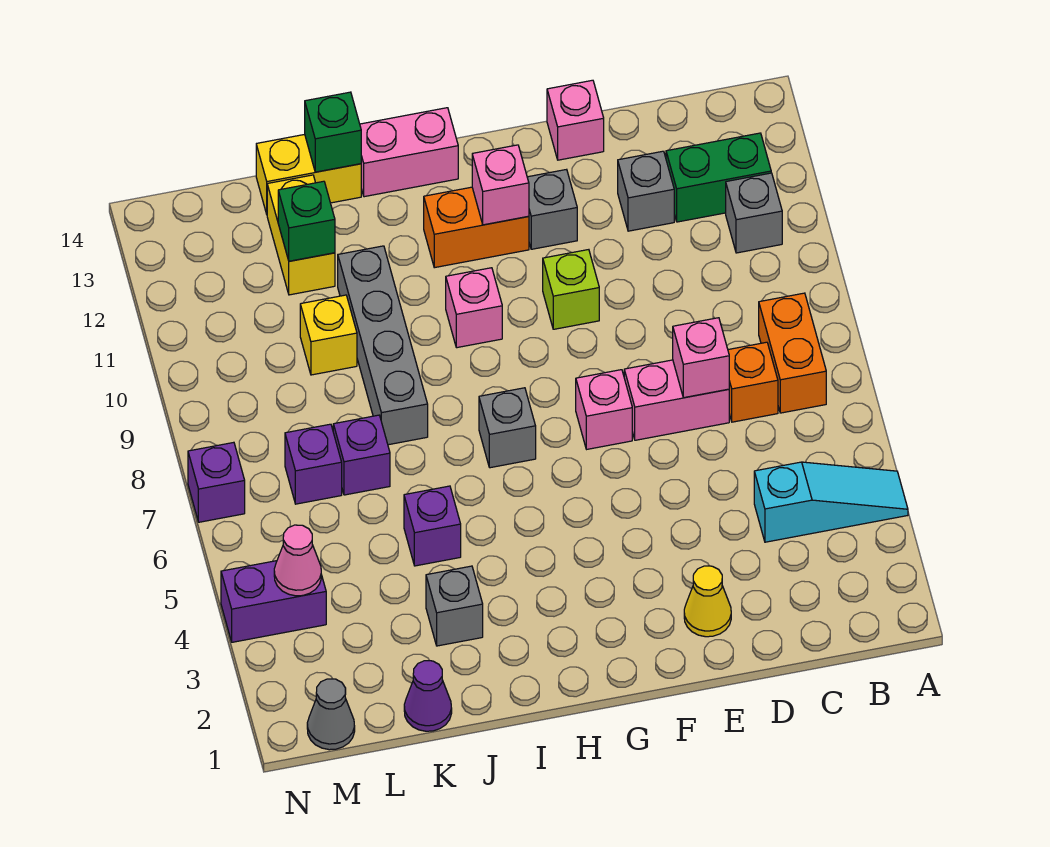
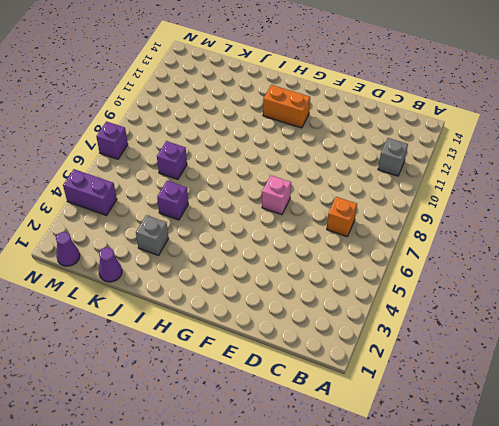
purple cone M1 level 1 -> grey cone M1 level 1
none -> cyan slope A4:C4 level 1 top C
none -> orange brick B7:B8 level 1
none -> green brick B12:C12 level 1
none -> pink brick D7:E7 level 1

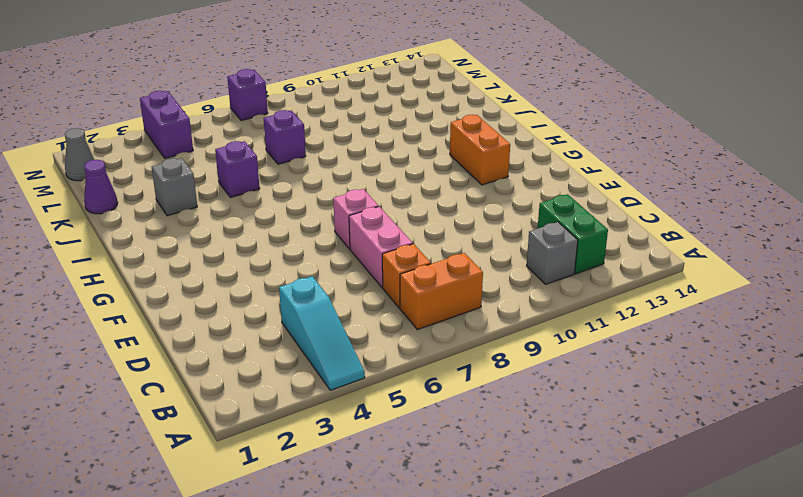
none -> grey brick D12 level 1
none -> yellow cone E2 level 1
none -> pink brick E14 level 1
none -> lime brick F10 level 1

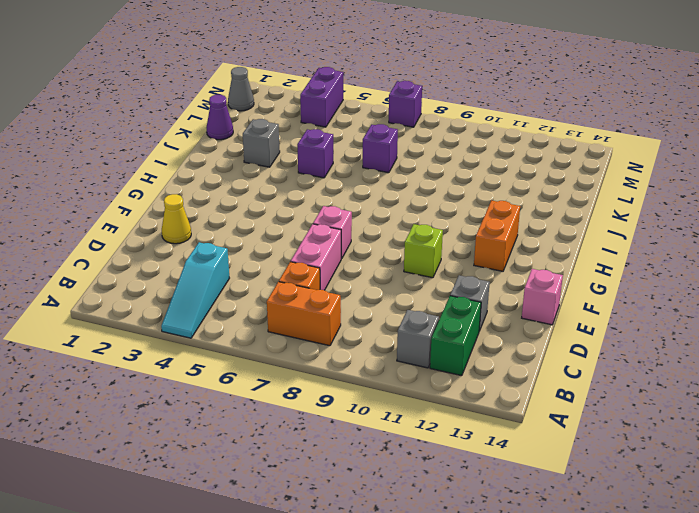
none -> grey brick F12 level 1
none -> grey brick H7 level 1
none -> pink brick H10 level 1
none -> pink brick H14:I14 level 1

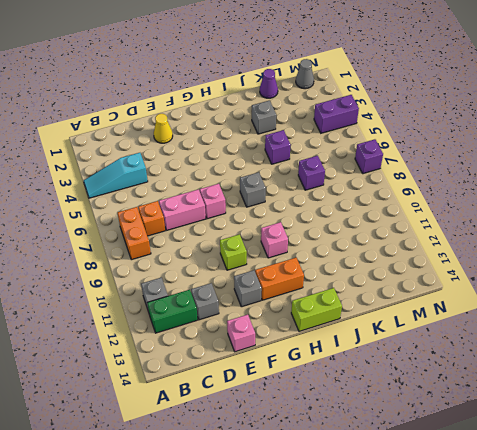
lime brick H14:I14 level 1 -> pink brick H14:I14 level 1
none -> grey brick J8:J11 level 1
none -> yellow brick J14:K14 level 1
none -> yellow brick K10 level 1
none -> yellow brick K12:K13 level 1

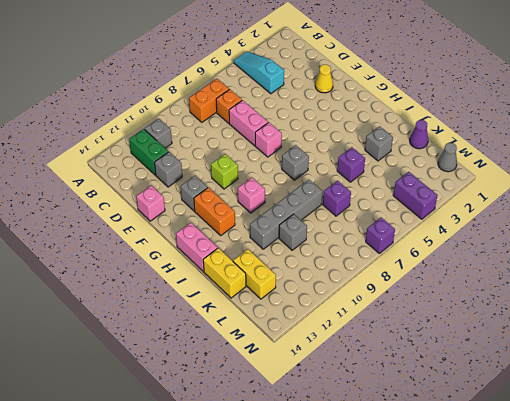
grey brick K10 level 1 -> yellow brick K10 level 1
yellow brick K13:L13 level 1 -> yellow brick K12:K13 level 1
none -> purple brick L7 level 1
none -> pink brick D7 level 2
none -> pink brick G12 level 2
none -> green brick J14 level 2

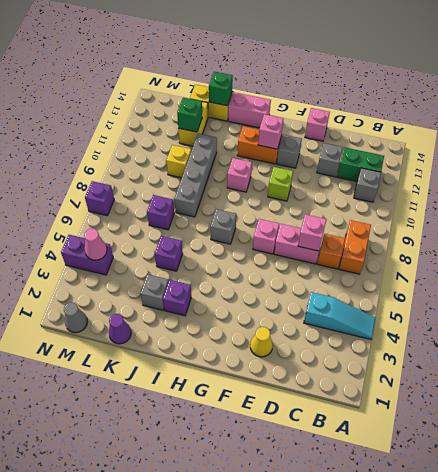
purple brick I3 level 1 -> purple brick L7 level 1

